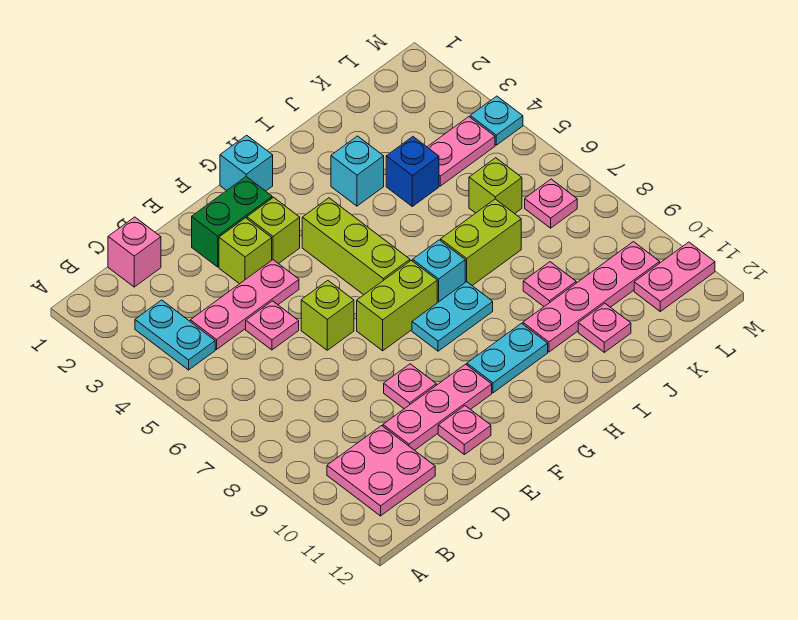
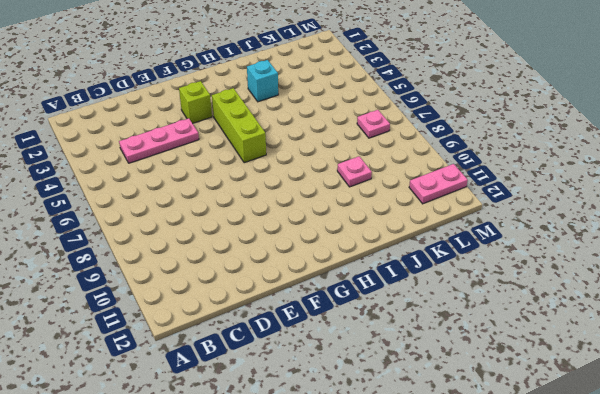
none -> cyan plate B3:B4 level 1
none -> pink plate B10:C11 level 1
none -> pink brick C1 level 1

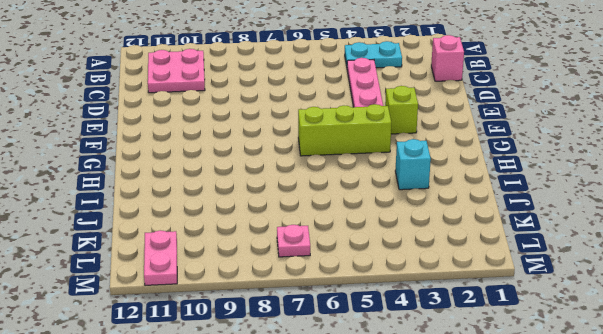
none -> pink plate D5 level 1
none -> pink plate D10:F10 level 1
none -> green brick E2:F2 level 1

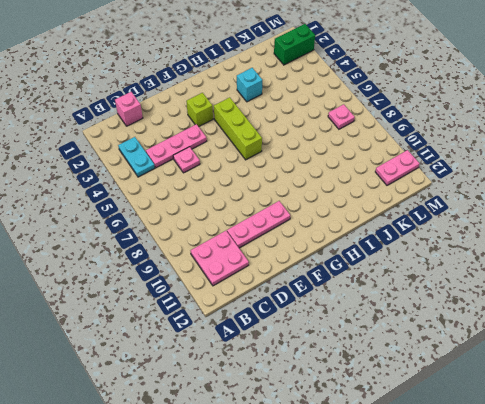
green brick L2:M2 level 1 -> green brick E2:F2 level 1
none -> lime brick E3 level 1
none -> lime brick E6 level 1
none -> pink plate E9 level 1

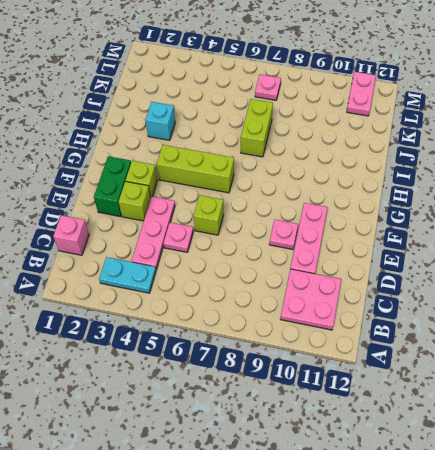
none -> pink plate E11 level 1
none -> lime brick F7:G7 level 1
none -> cyan brick G1 level 1

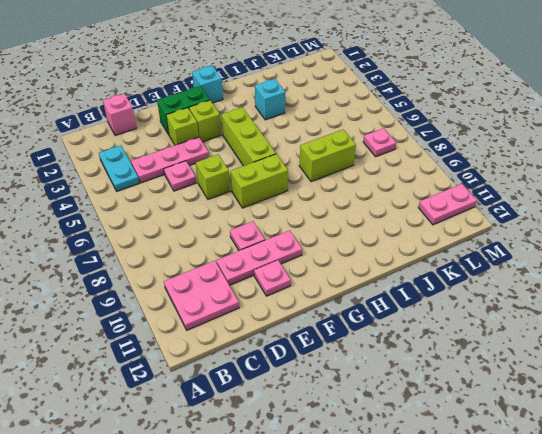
none -> cyan plate G8:H8 level 1
none -> cyan plate G10:H10 level 1
none -> cyan brick H7 level 1

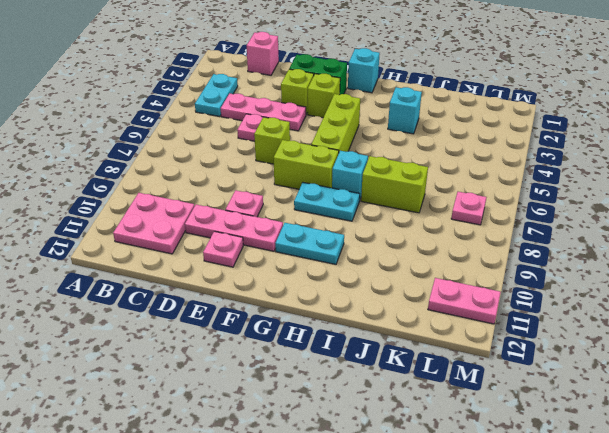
none -> pink plate I10:L10 level 1
none -> blue brick J4 level 1
none -> pink plate J9 level 1

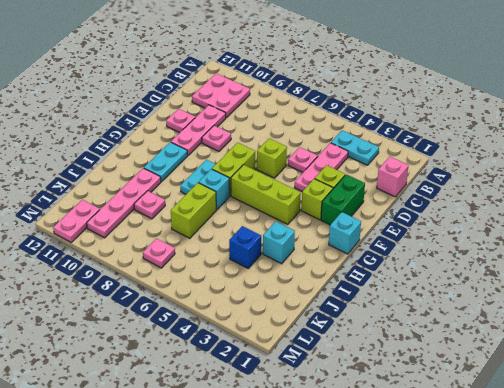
none -> pink plate J11 level 1
none -> pink plate K4:L4 level 1
none -> lime brick K6 level 1

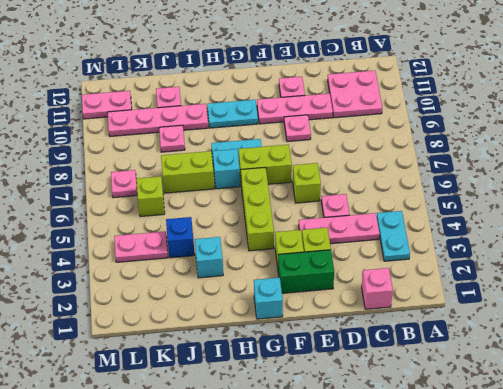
none -> cyan plate M4 level 1

